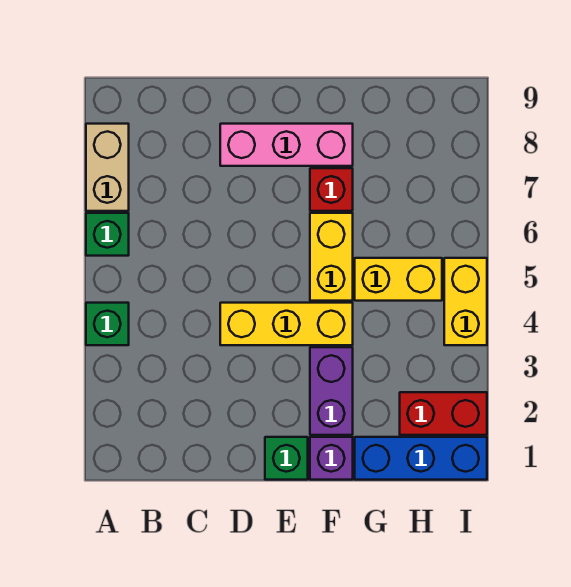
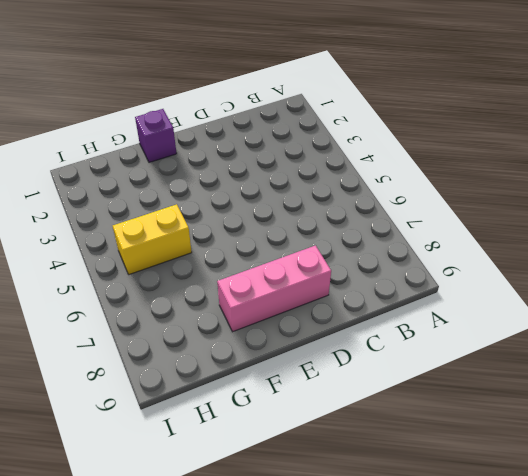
none -> green brick A4 level 1
none -> green brick A6 level 1
none -> tan brick A7:A8 level 1

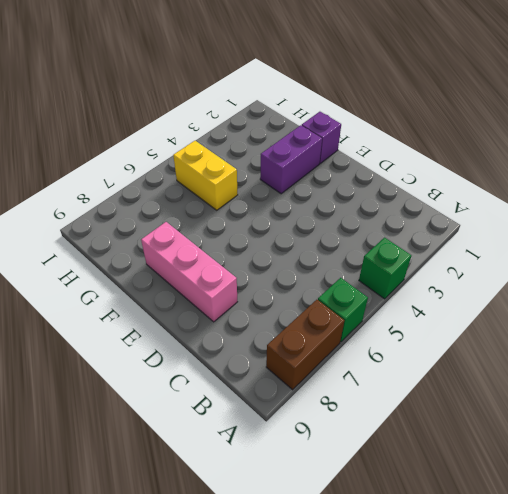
brown brick A7:A8 level 1 -> tan brick A7:A8 level 1
none -> yellow brick D4:F4 level 1
none -> green brick E1 level 1
none -> yellow brick F5:F6 level 1

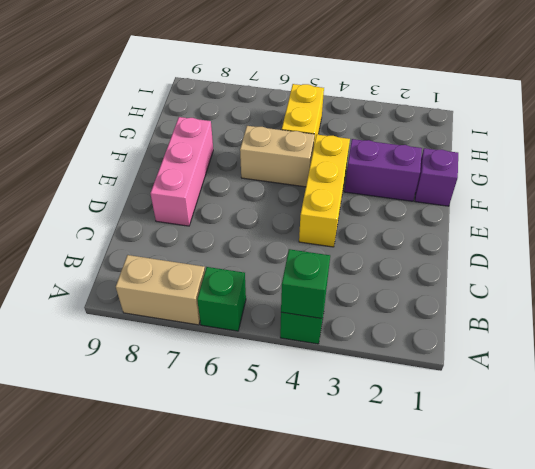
green brick A4 level 2 -> green brick E1 level 1
tan brick F5:F6 level 1 -> yellow brick F5:F6 level 1
none -> red brick F7 level 1
none -> blue brick G1:I1 level 1
none -> red brick H2:I2 level 1

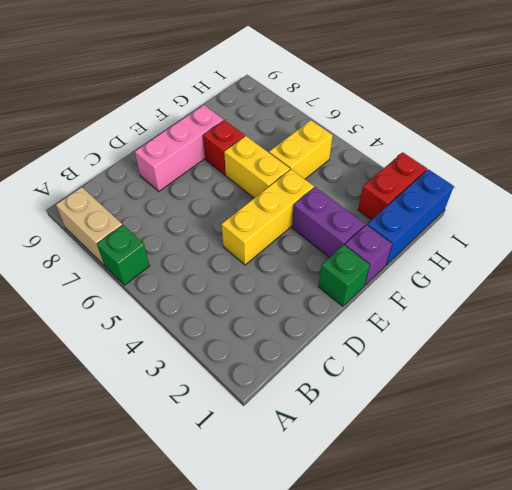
none -> green brick A4 level 1
none -> yellow brick I4:I5 level 1

